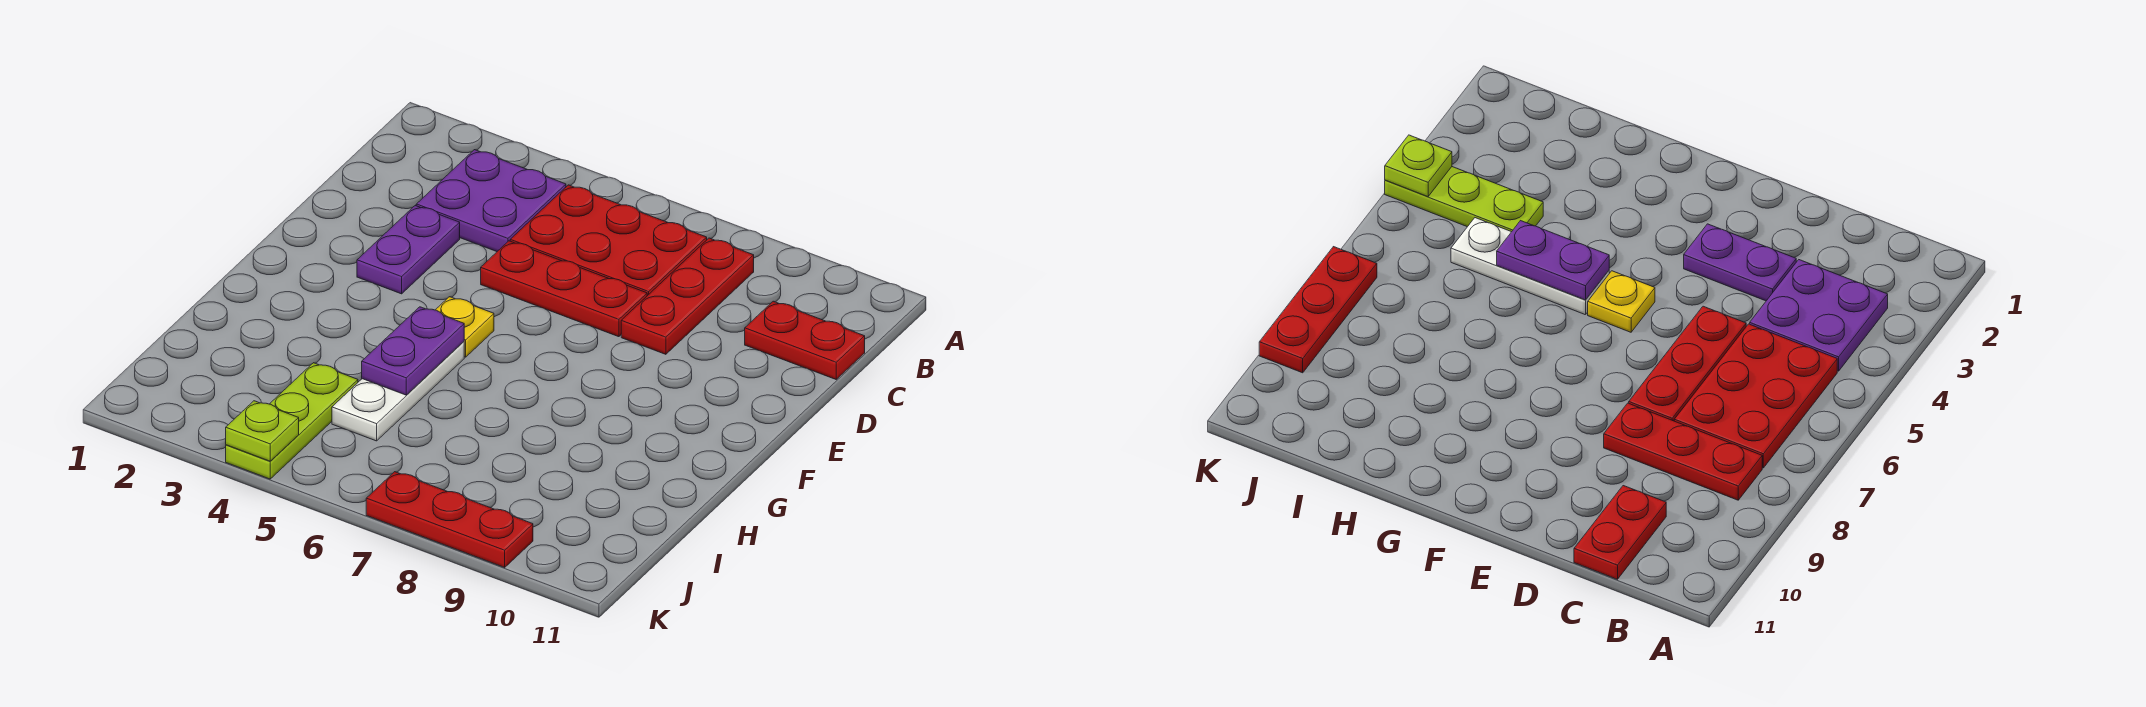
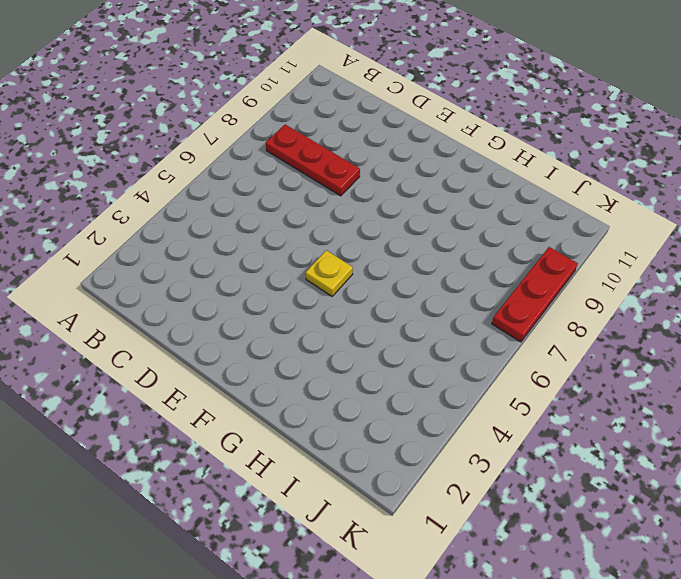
none -> purple plate B3:C4 level 1
none -> red plate B5:C7 level 1
none -> red plate C10:C11 level 1

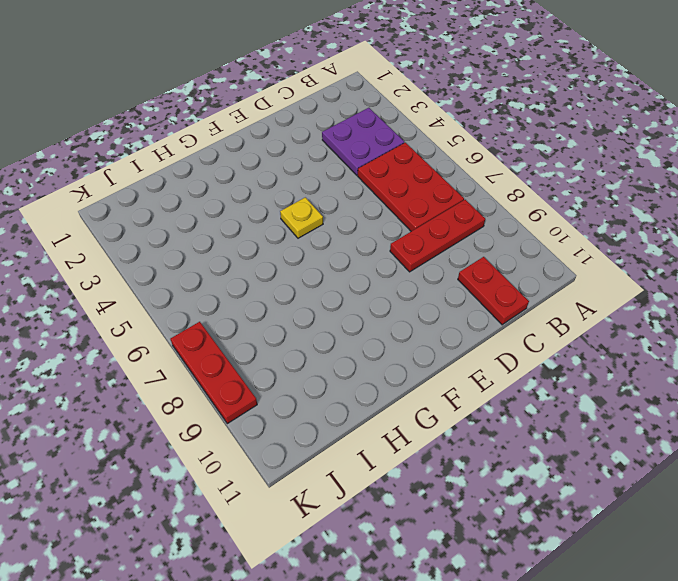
none -> purple plate D3:E3 level 1
none -> red plate D5:D7 level 1
none -> white plate G5:I5 level 1

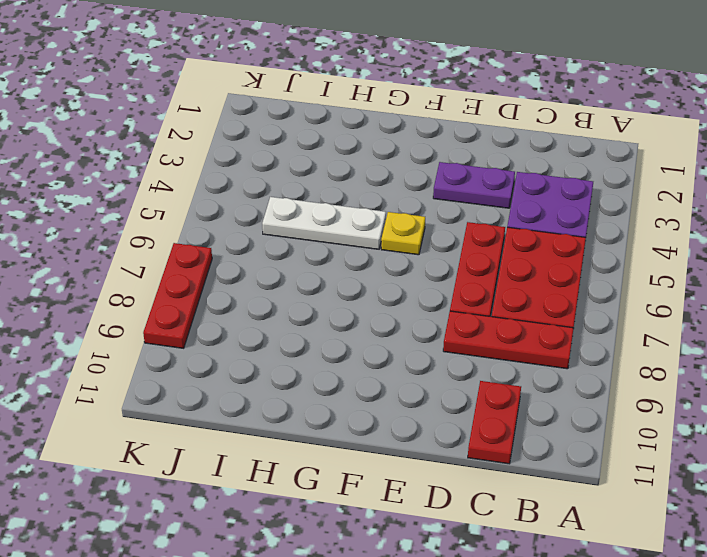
none -> lime plate I4:K4 level 1
none -> purple plate G5:H5 level 2
none -> lime plate K4 level 2

